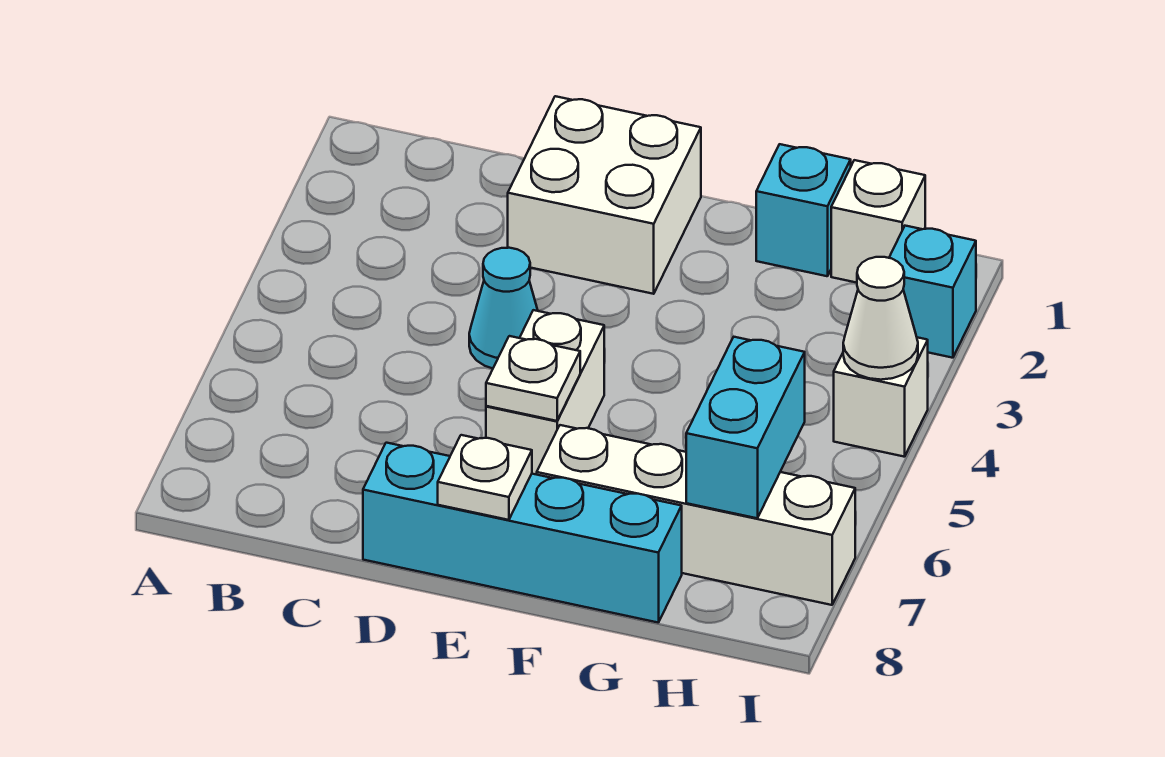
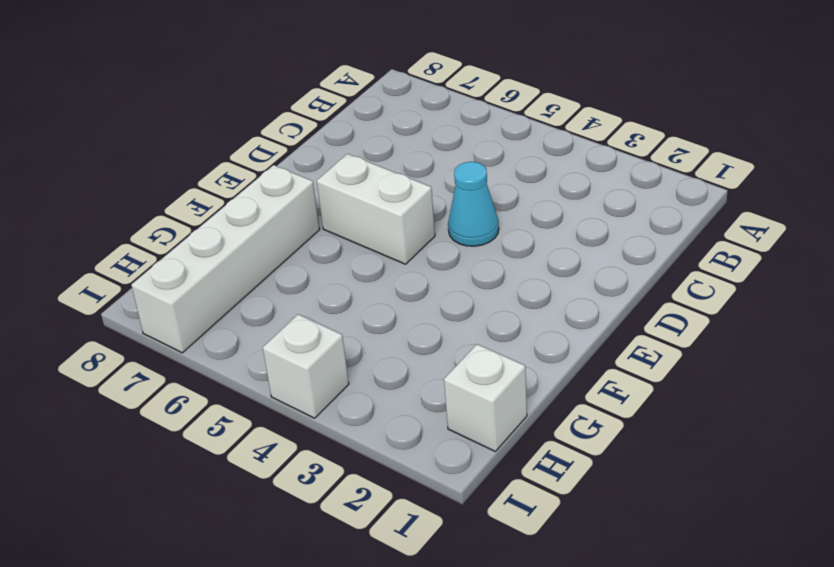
none -> white brick D1:E2 level 1
none -> cyan brick D8:G8 level 1
none -> cyan brick G1 level 1

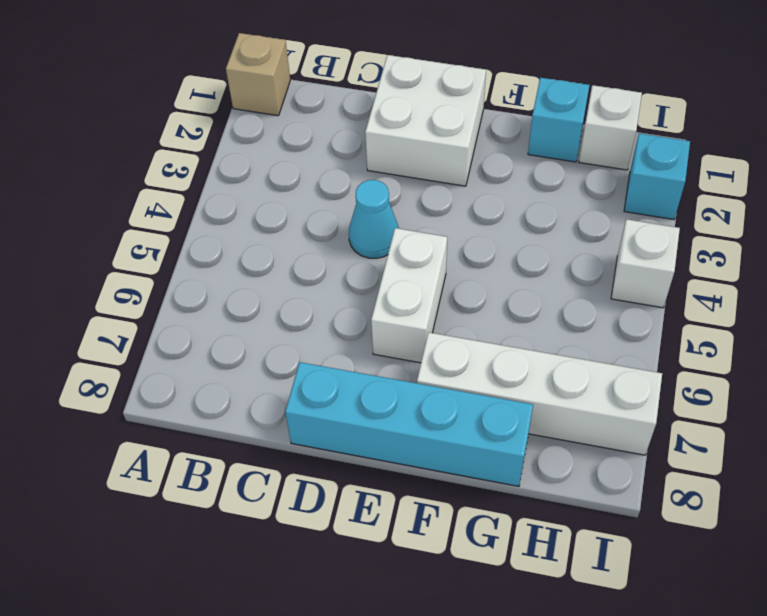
tan brick A1 level 1 -> none
none -> white plate E6 level 2
none -> white plate E8 level 2
none -> cyan brick H6:H7 level 2

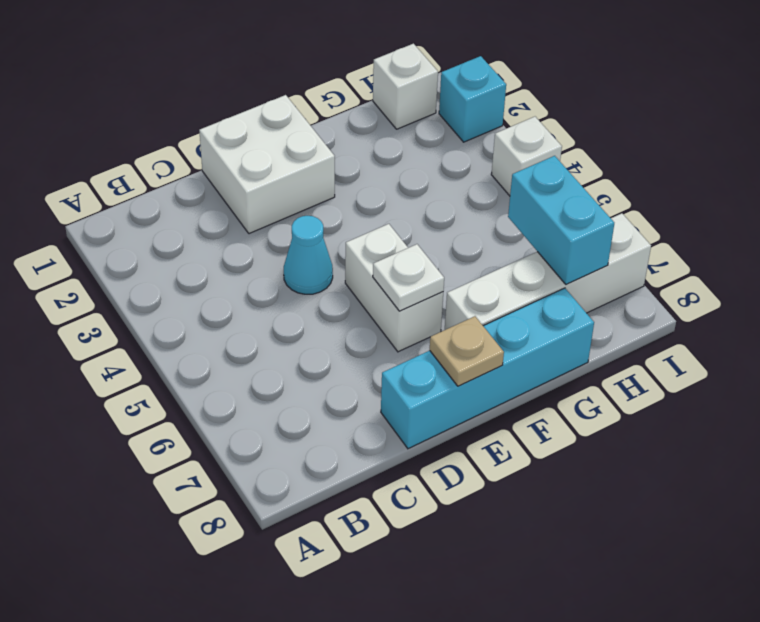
tan plate E8 level 2 -> white plate E8 level 2
none -> cyan brick G1 level 1
none -> white cone I4 level 2

